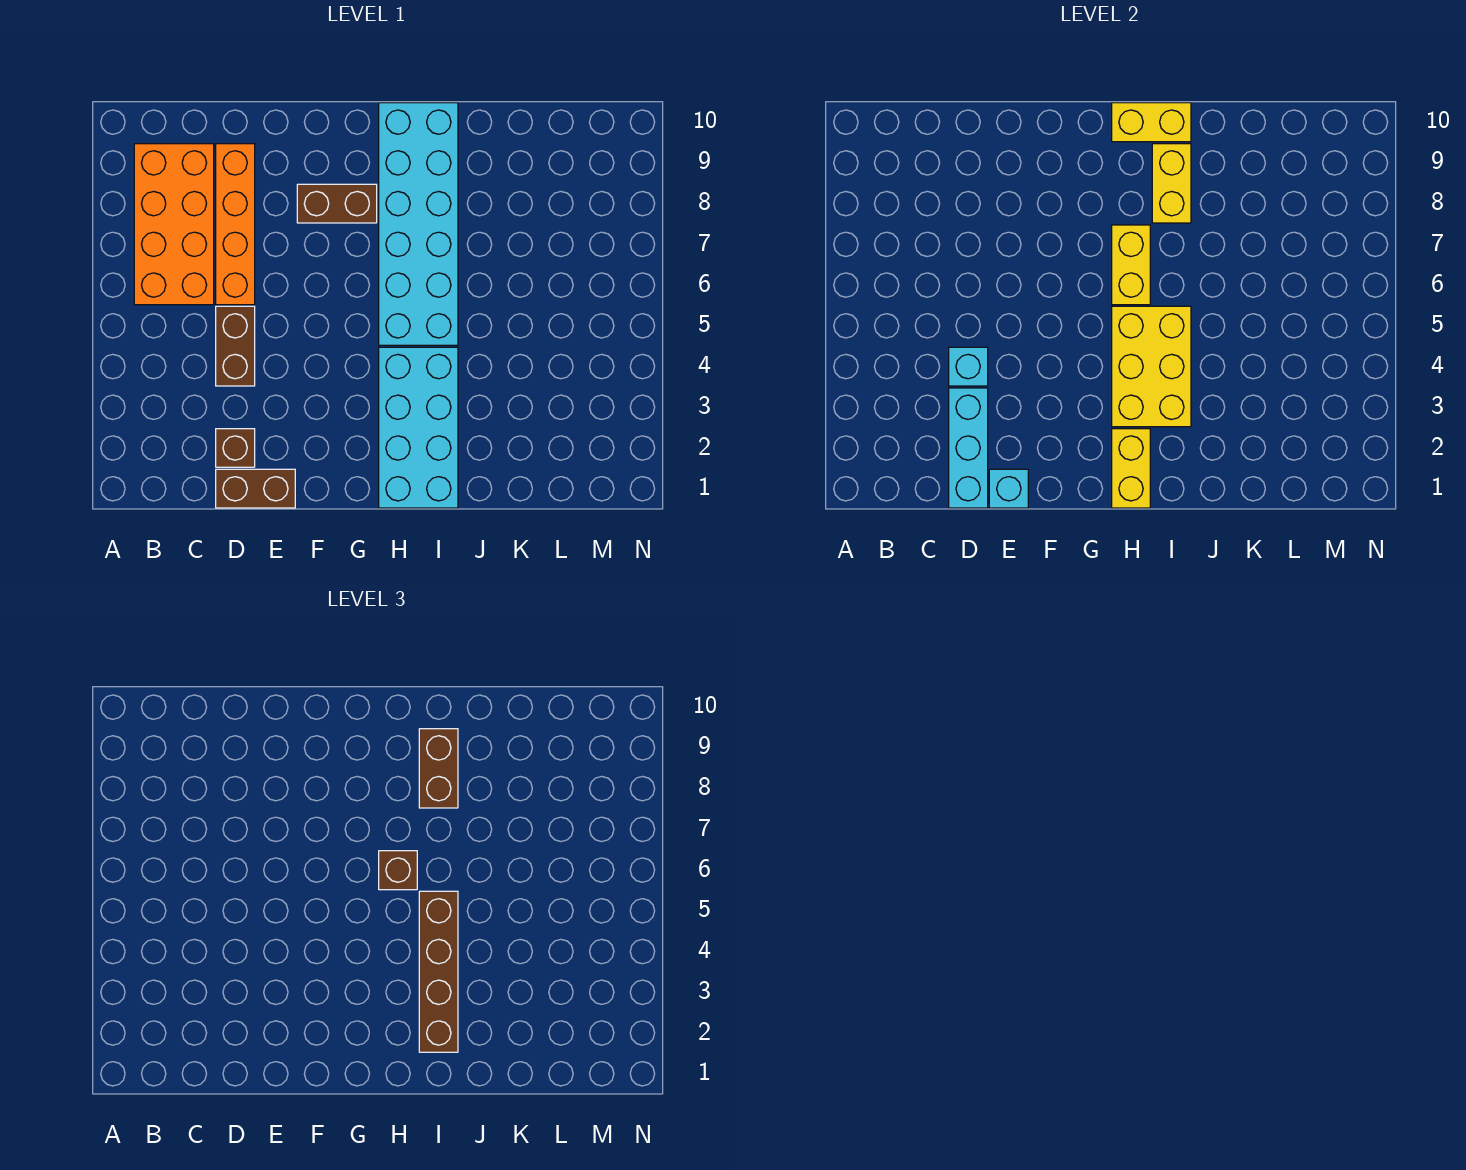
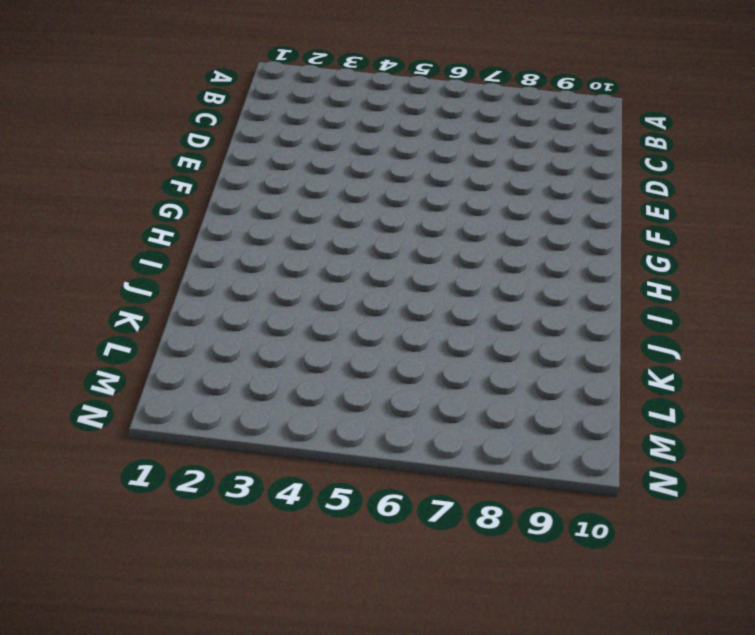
none -> orange brick B6:C9 level 1
none -> brown brick D1:E1 level 1
none -> brown brick D2 level 1

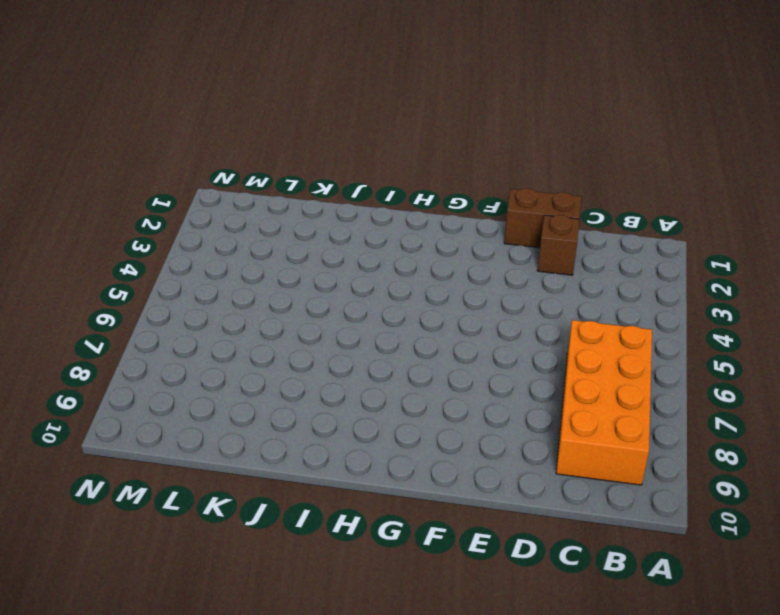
none -> brown brick D4:D5 level 1
none -> orange brick D6:D9 level 1
none -> brown brick F8:G8 level 1

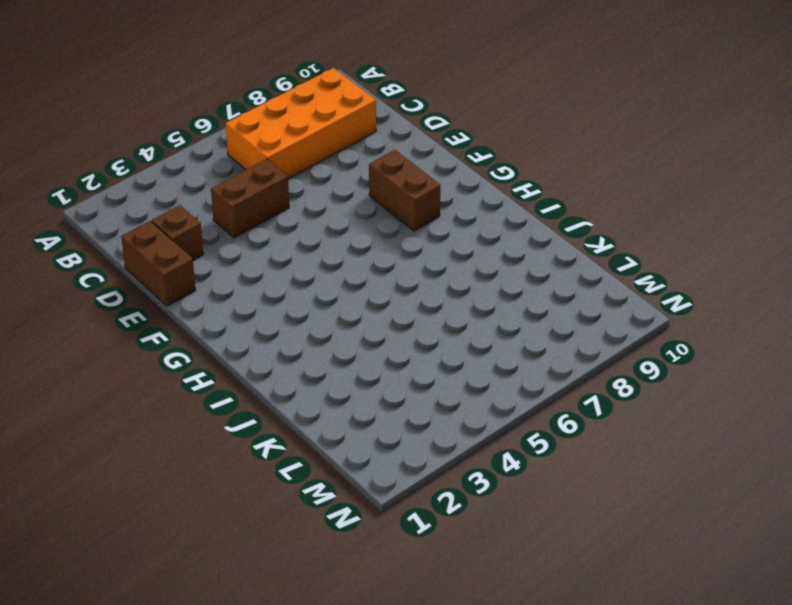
none -> orange brick D6:D9 level 1
none -> cyan brick H1:I4 level 1
none -> cyan brick H5:I10 level 1

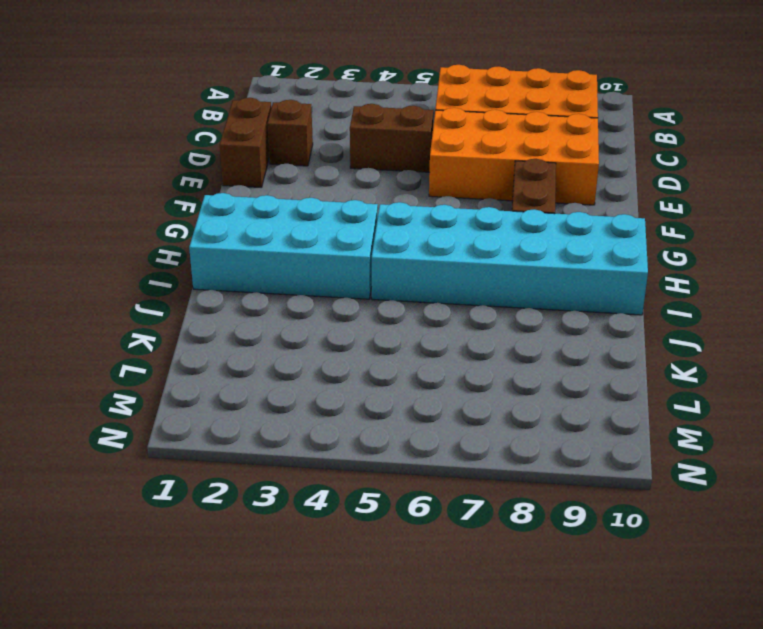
orange brick D6:E9 level 1 -> orange brick D6:D9 level 1
none -> cyan brick D1:D3 level 2
none -> cyan brick D4 level 2
none -> cyan brick E1 level 2

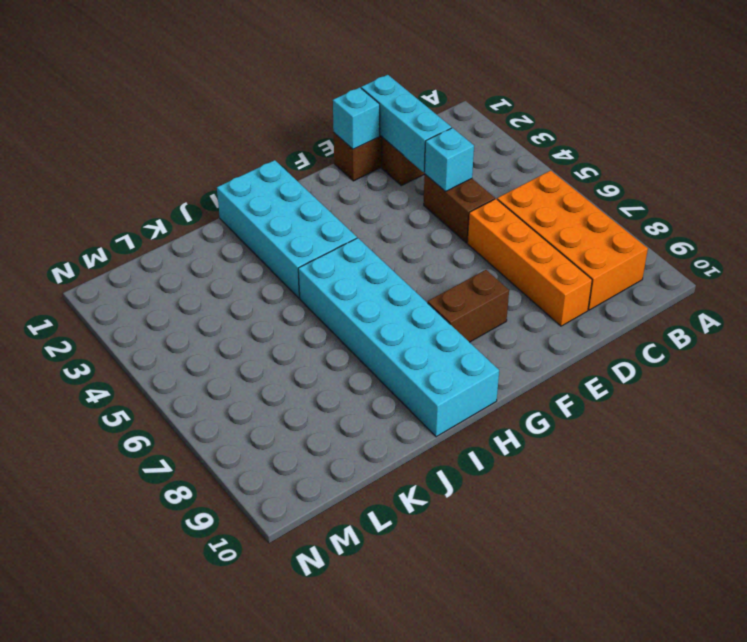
none -> yellow brick H1:H2 level 2
none -> yellow brick H3:I5 level 2
none -> yellow brick H6:H7 level 2

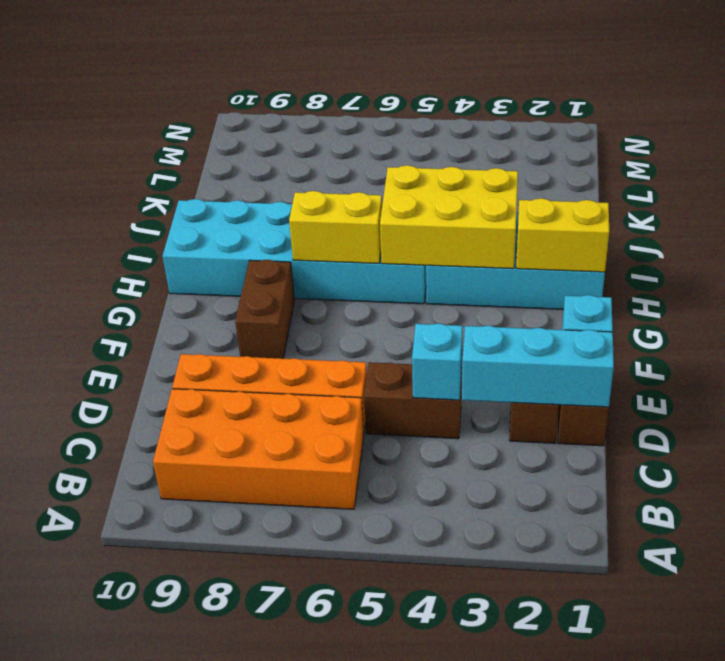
none -> yellow brick H10:I10 level 2
none -> yellow brick I8:I9 level 2
none -> brown brick H6 level 3

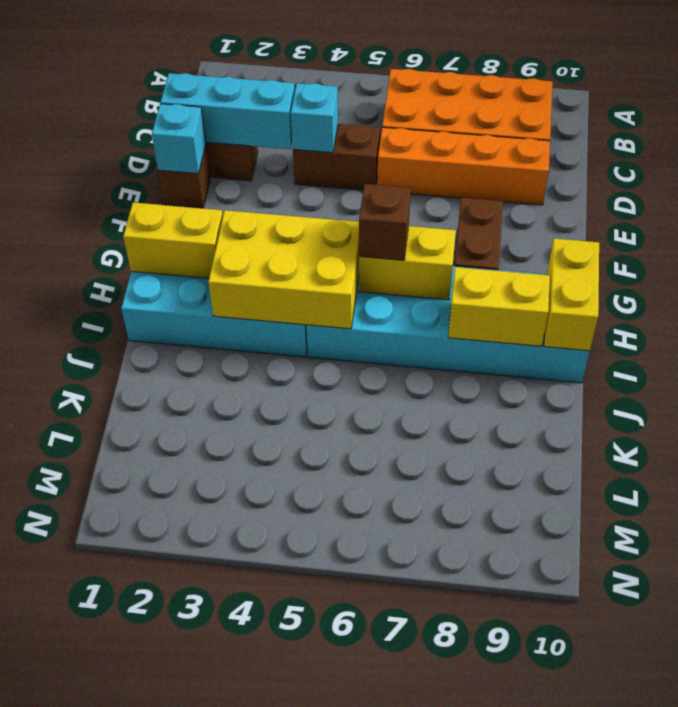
none -> brown brick I2:I5 level 3
none -> brown brick I8:I9 level 3

